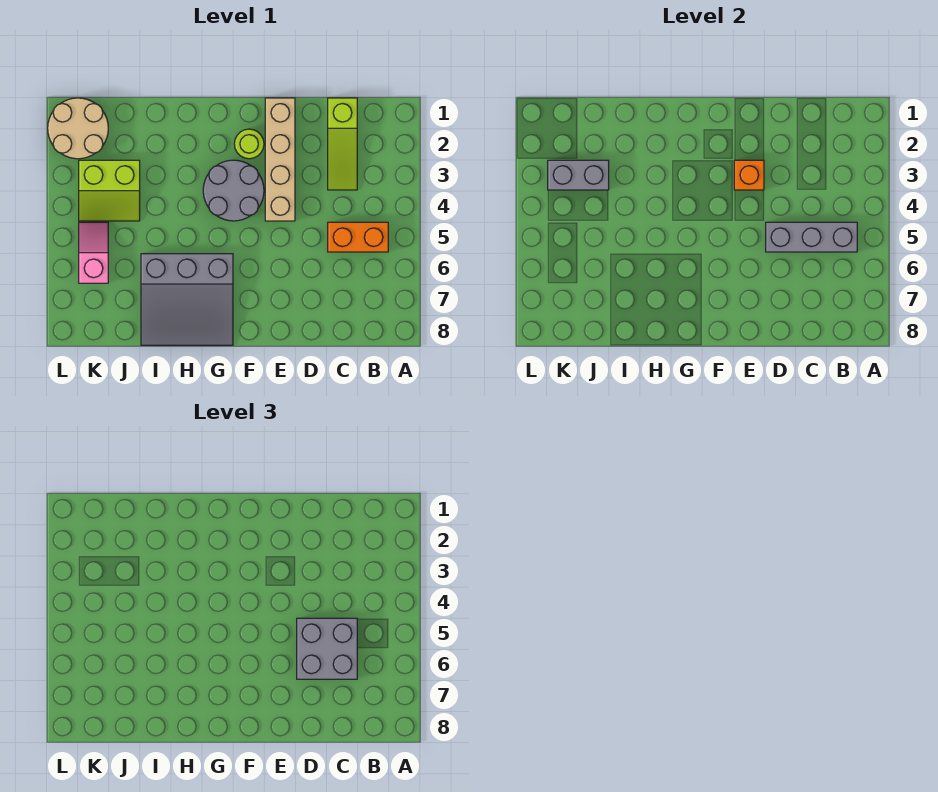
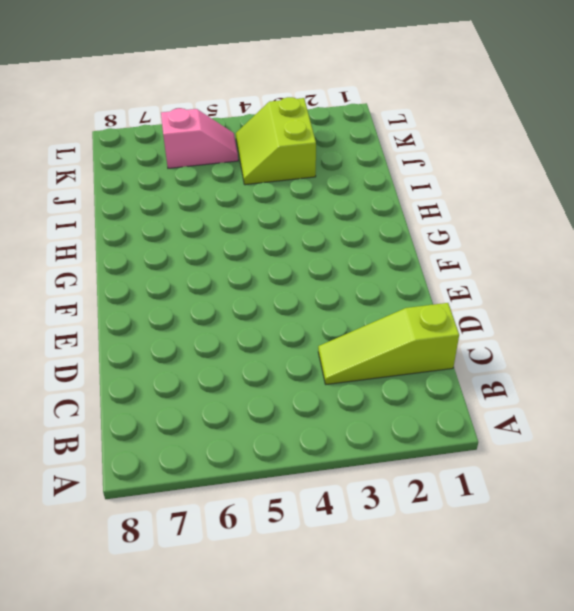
none -> orange brick B5:C5 level 1
none -> tan brick E1:E4 level 1
none -> lime round brick F2 level 1

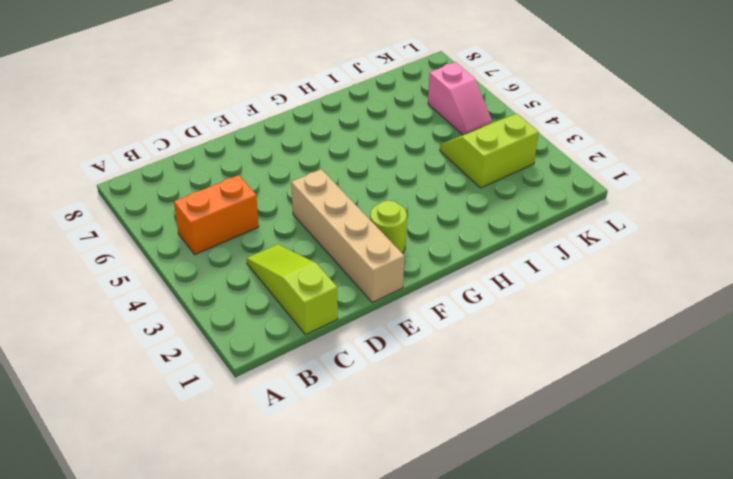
none -> grey round brick F3:G4 level 1
none -> grey slope G6:I8 level 1 top 6
none -> tan round brick K1:L2 level 1

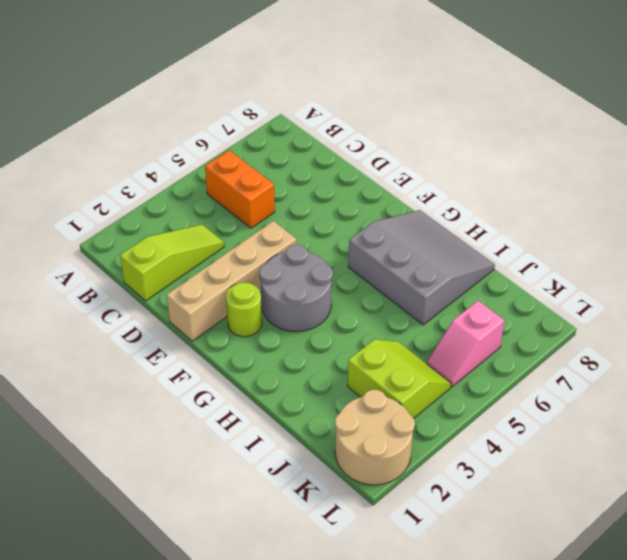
none -> grey brick B5:D5 level 2
none -> orange brick E3 level 2
none -> grey brick J3:K3 level 2

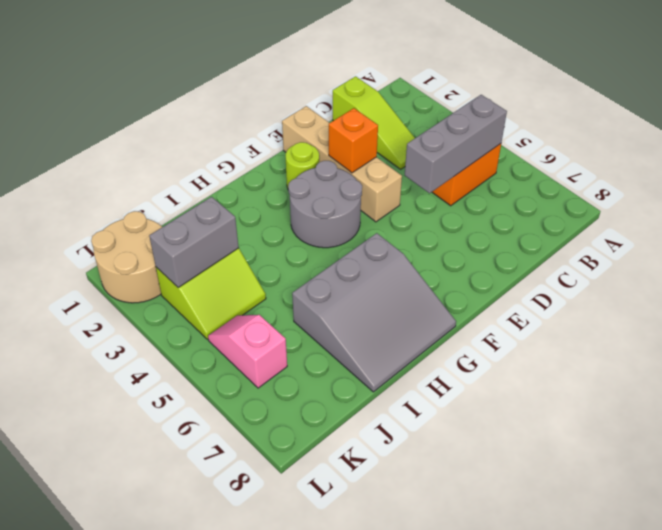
none -> grey brick C5:D6 level 3

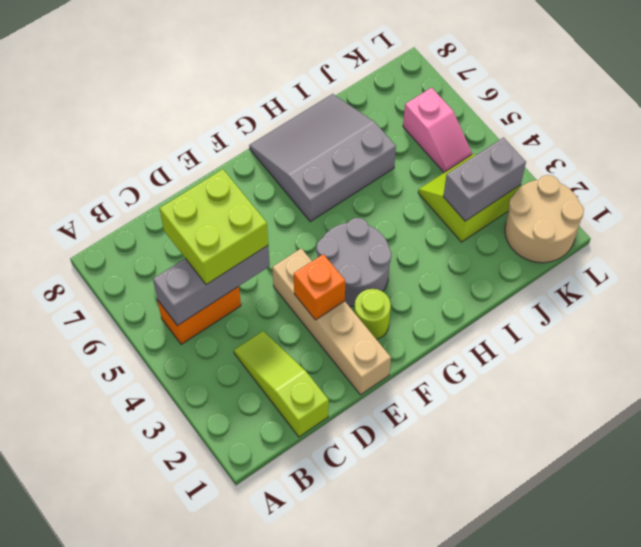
lime brick C5:D6 level 3 -> grey brick C5:D6 level 3

